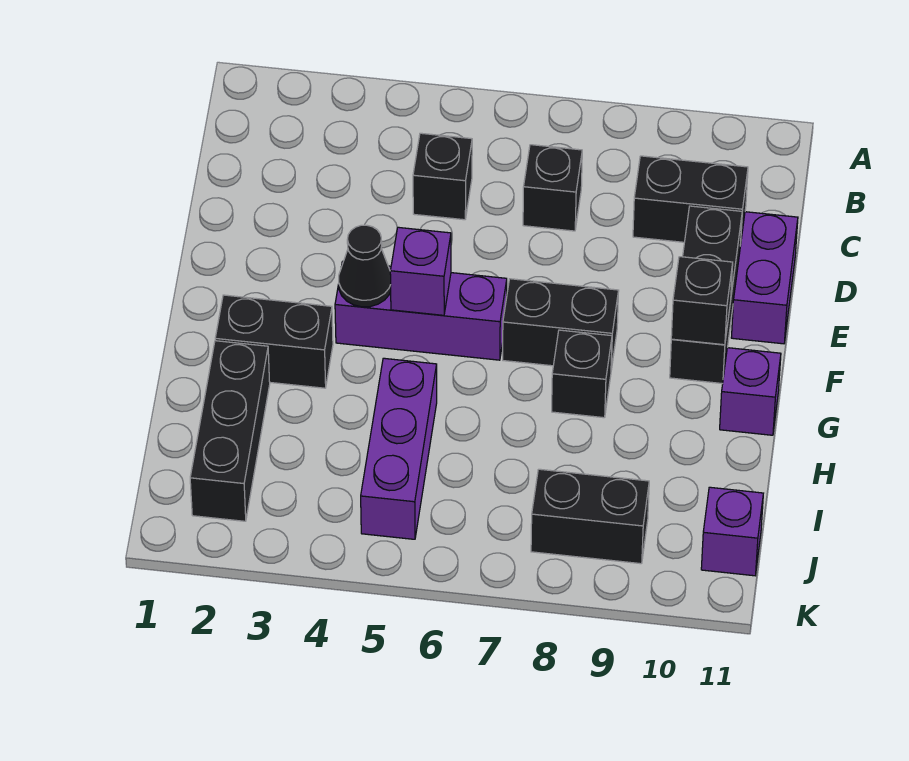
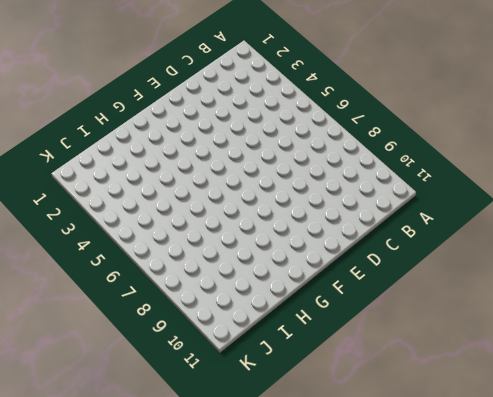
none -> black brick C5 level 1
none -> black brick C7 level 1
none -> black brick C9:C10 level 1

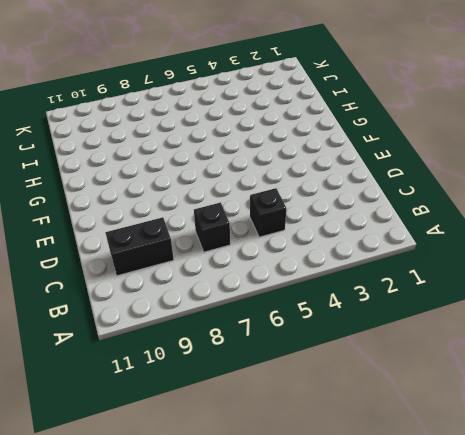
none -> black brick D10:F10 level 1
none -> purple brick D11:E11 level 1
none -> purple brick F4:F6 level 1

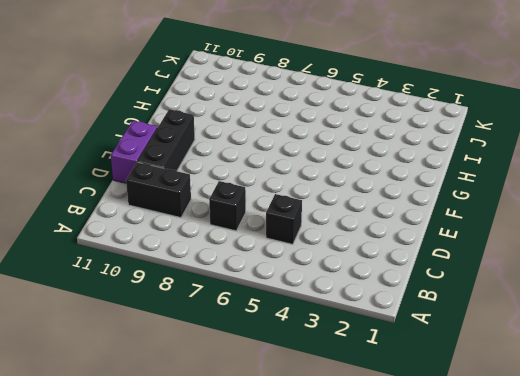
none -> purple brick F4:F6 level 1
none -> black brick F7:F8 level 1
none -> black brick G2:G3 level 1

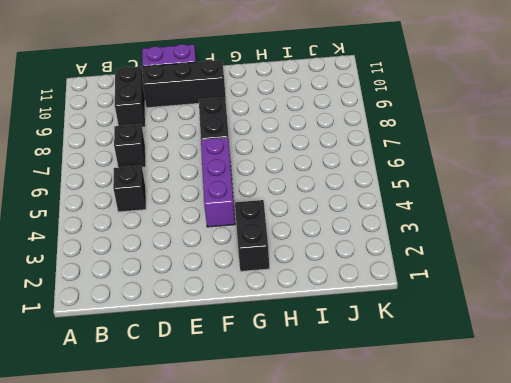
none -> black brick G8 level 1
none -> purple brick G11 level 1
none -> black brick H2:J2 level 1

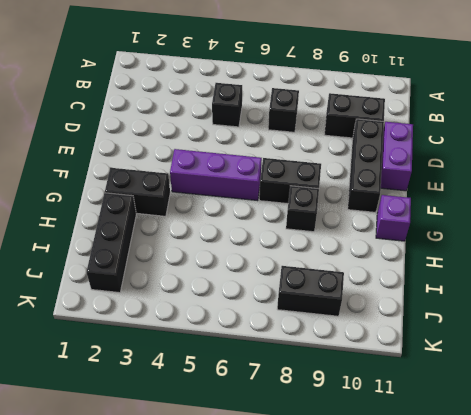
none -> purple brick H5:J5 level 1
none -> purple brick J11 level 1
none -> black cone F4 level 2

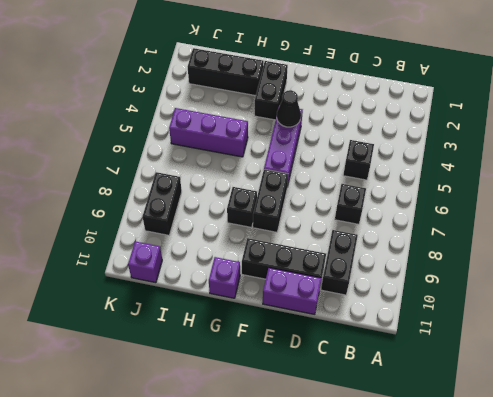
none -> purple brick F5 level 2
none -> black brick F10 level 2

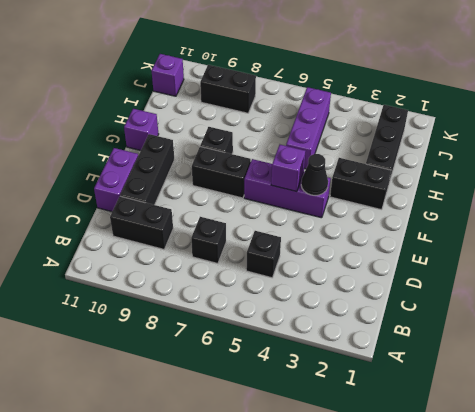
none -> black brick F10 level 2

